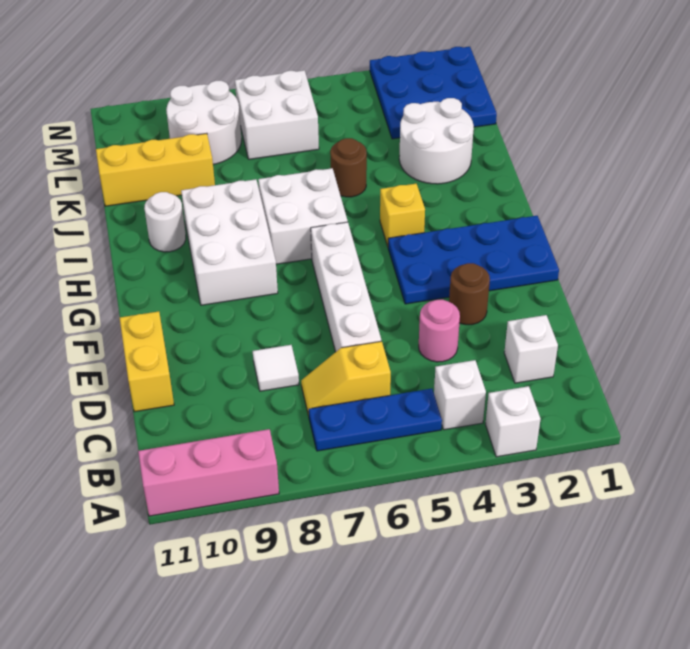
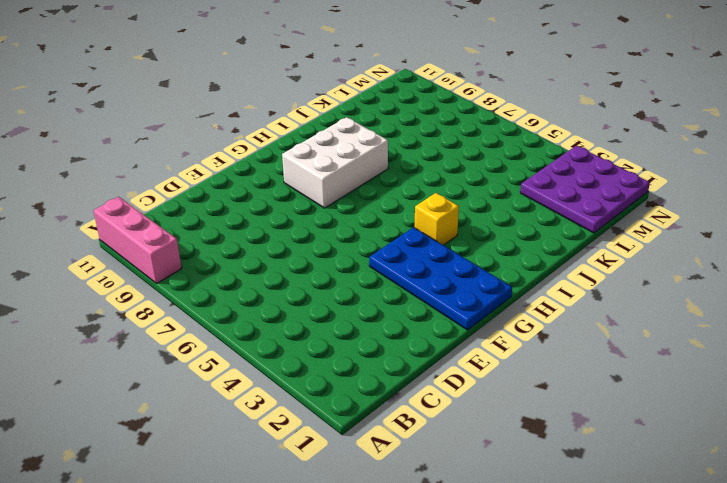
purple plate L1:N3 level 1 -> blue plate L1:N3 level 1
none -> white brick A3 level 1
none -> white brick B4 level 1
none -> blue plate B5:B7 level 1

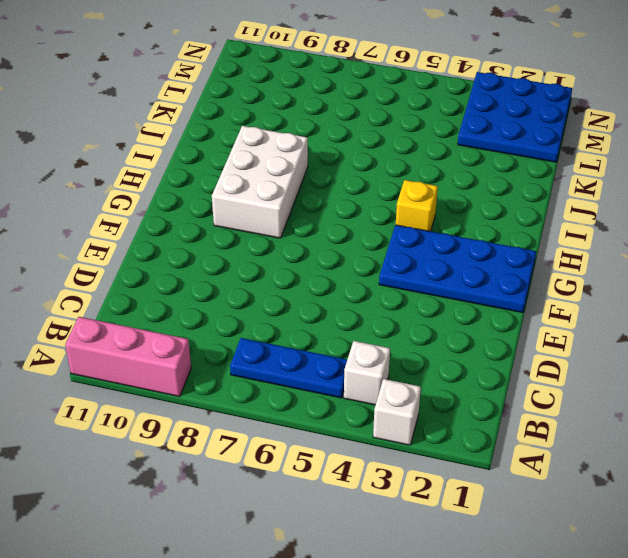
none -> white brick C2 level 1
none -> yellow slope C6:C7 level 1 top 6
none -> pink round brick D4 level 1

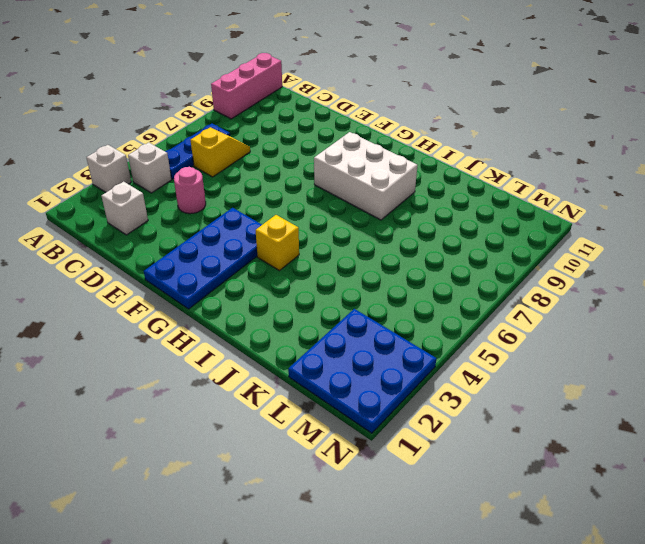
none -> white brick D6:G6 level 1
none -> white tile D8 level 1
none -> yellow brick D11:E11 level 1

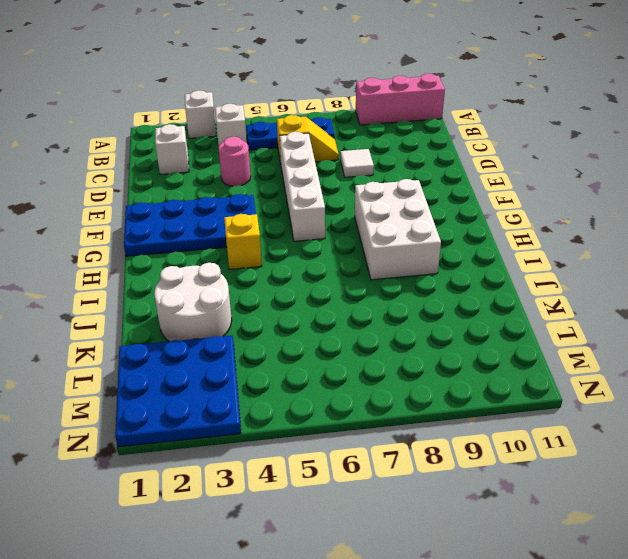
none -> yellow brick D11:E11 level 1
none -> brown round brick E3 level 1
none -> white brick H6:I7 level 1

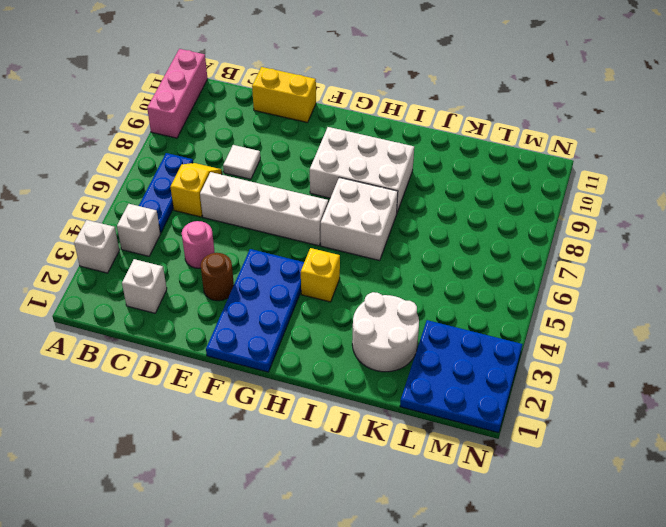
none -> white round brick I10 level 1
none -> brown round brick J5 level 1
none -> yellow brick K9:K11 level 1

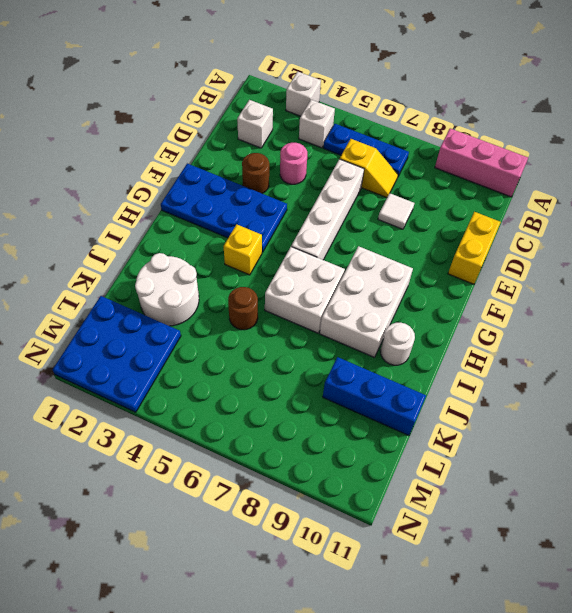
blue brick K9:K11 level 1 -> yellow brick K9:K11 level 1
none -> white brick L6:M7 level 1
none -> white round brick L8:M9 level 1

